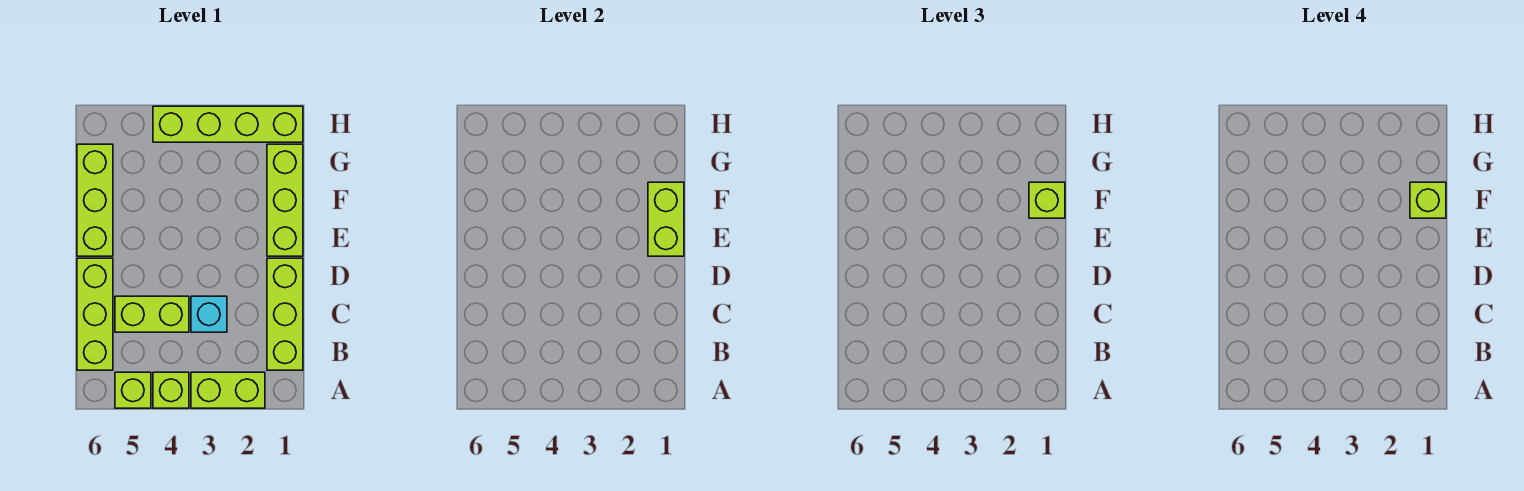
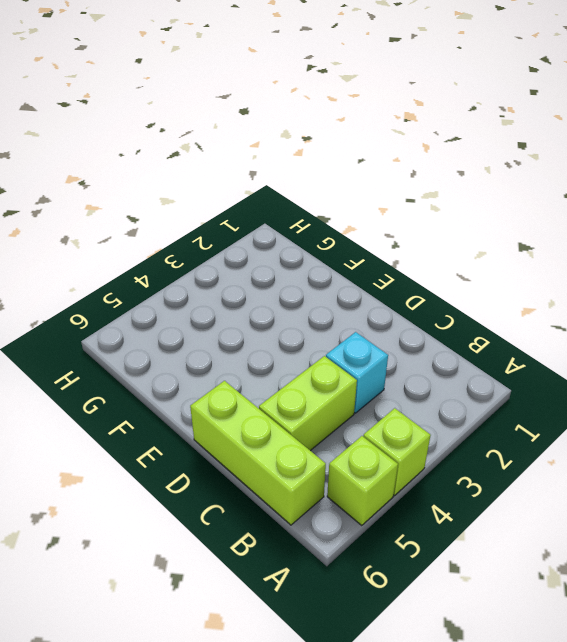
none -> lime brick A2:A3 level 1
none -> lime brick B1:D1 level 1
none -> lime brick E1:G1 level 1

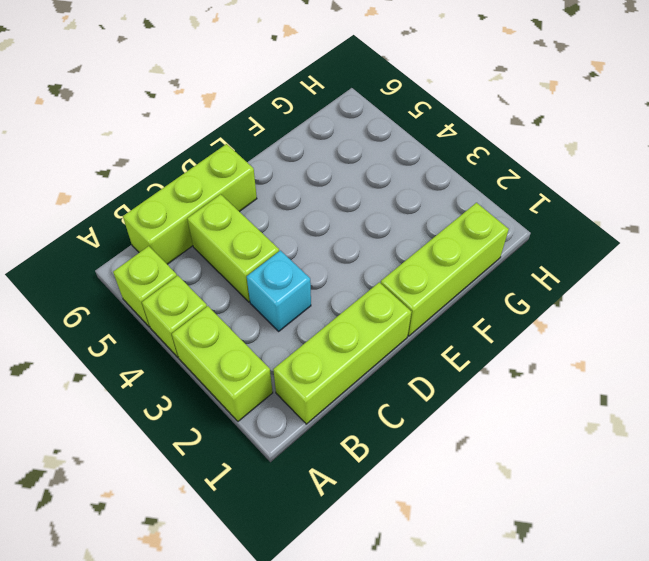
none -> lime brick E6:G6 level 1
none -> lime brick H1:H4 level 1
none -> lime brick E1:F1 level 2

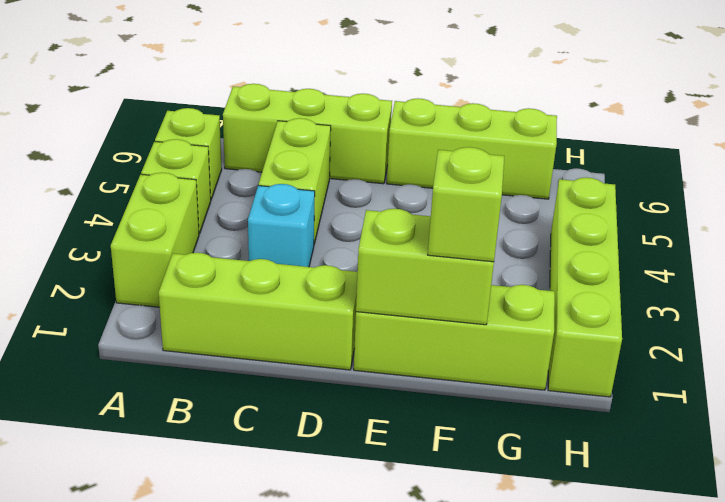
none -> lime brick F1 level 4

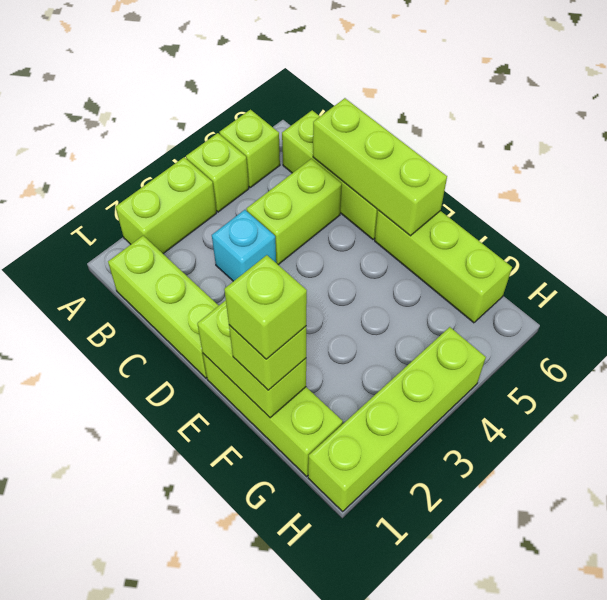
lime brick C6:E6 level 2 -> none

